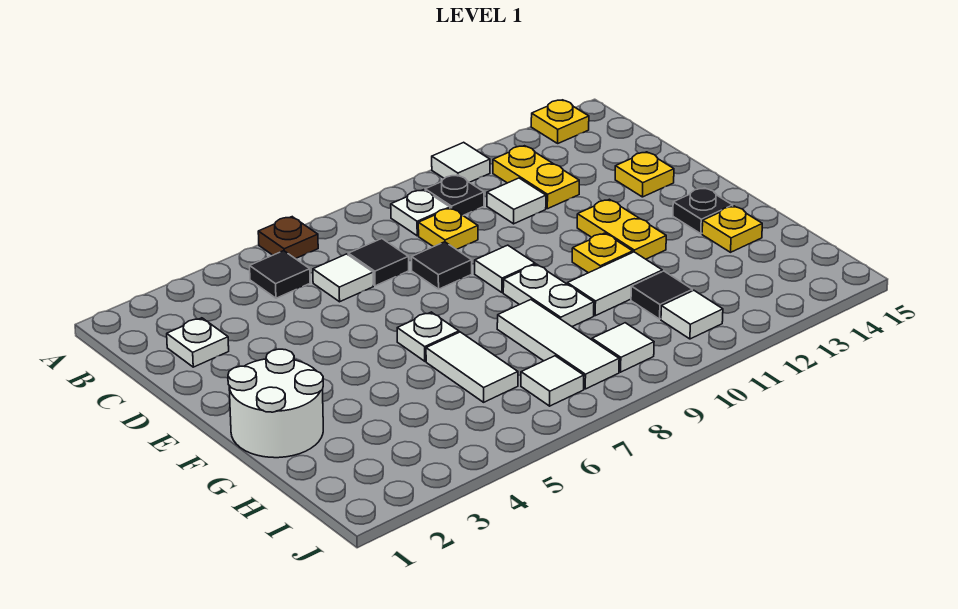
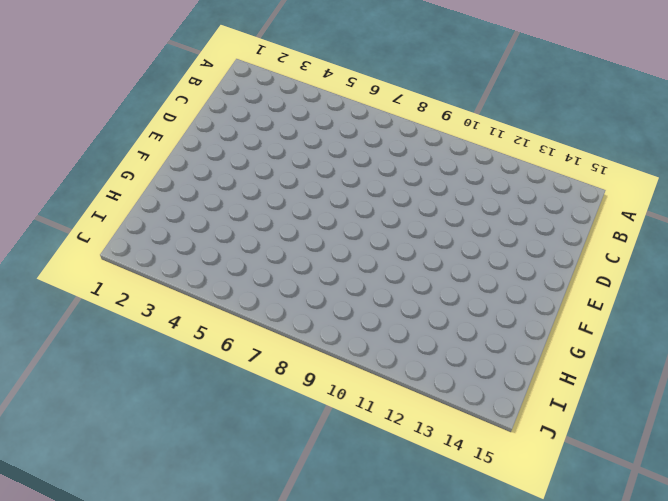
none -> brown plate A6 level 1
none -> white tile A11 level 1
none -> yellow plate A14 level 1

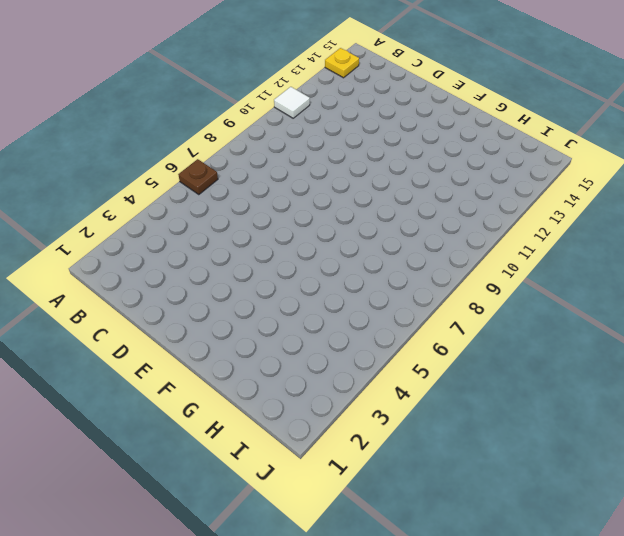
none -> black tile B5 level 1
none -> white plate B9 level 1
none -> black plate B10 level 1

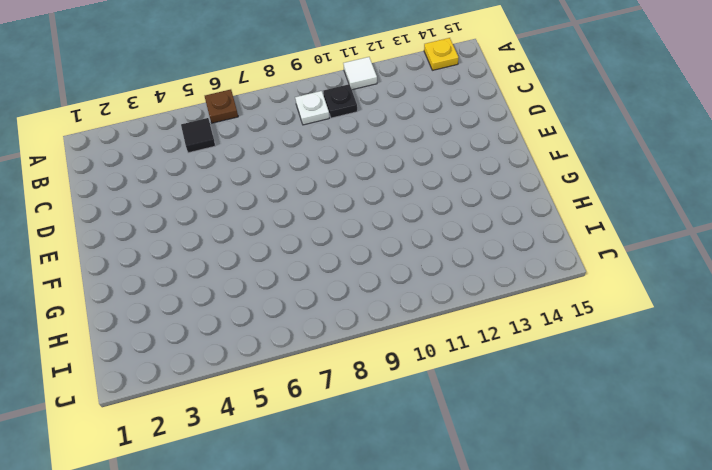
none -> yellow plate B12:C12 level 1
none -> white plate C2 level 1
none -> white tile C6 level 1

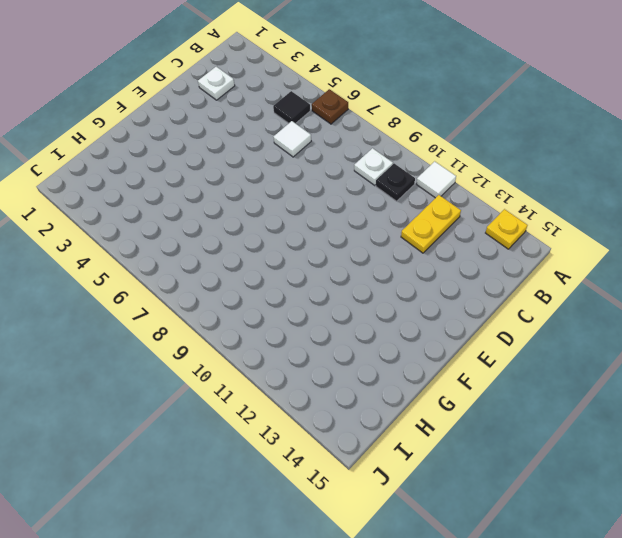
none -> black tile C7 level 1
none -> yellow plate C9 level 1
none -> white tile C11 level 1

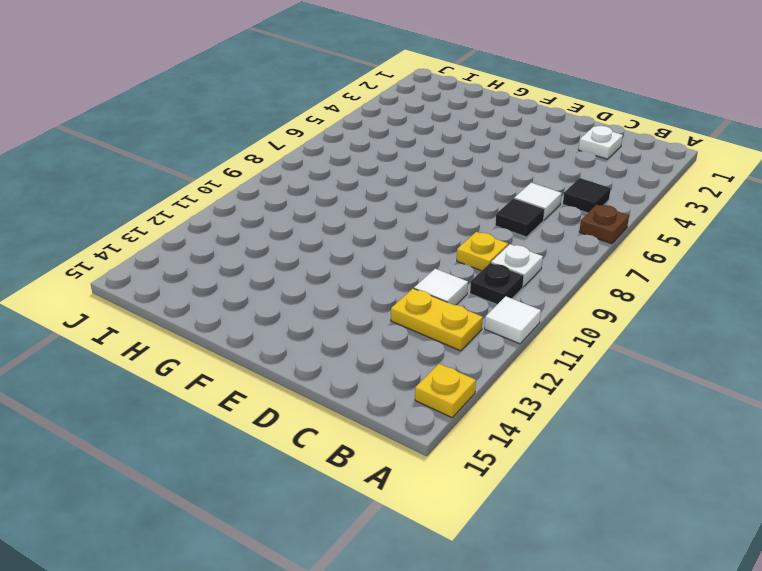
none -> black tile D8 level 1
none -> yellow plate D14 level 1
none -> white tile E9 level 1

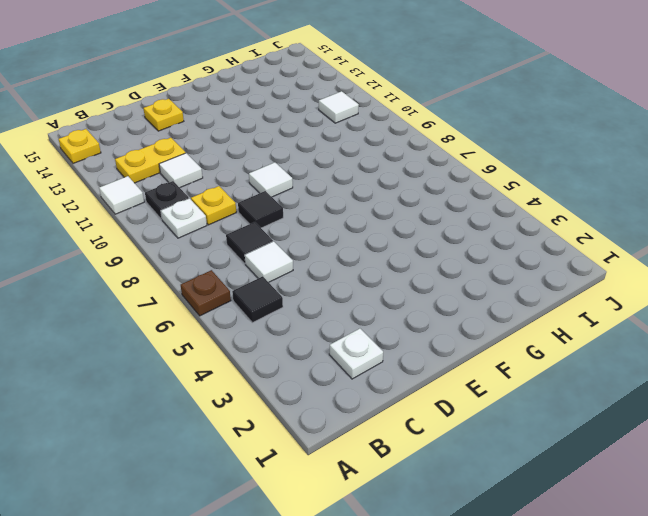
none -> yellow plate E12:F12 level 1
none -> white round brick F1:G2 level 1
none -> white plate F6 level 1

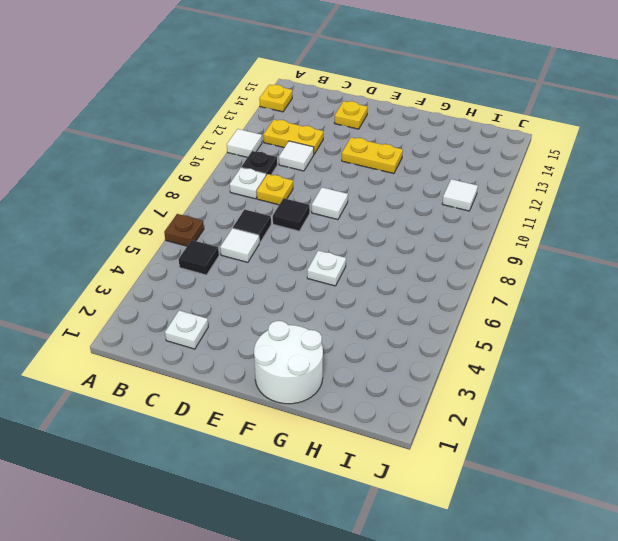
none -> white plate F9:G9 level 1
none -> yellow plate F11 level 1
none -> black plate F14 level 1

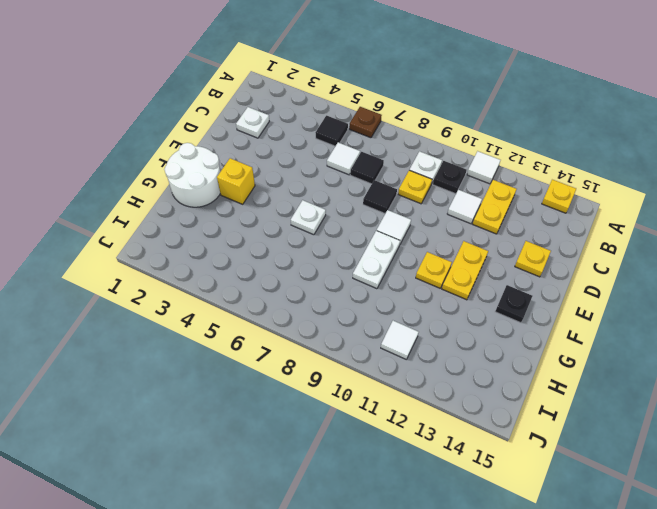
yellow brick F3 level 1 -> none
none -> white tile G6:H6 level 1
none -> white tile G8:I8 level 1
none -> white tile G10:G11 level 1

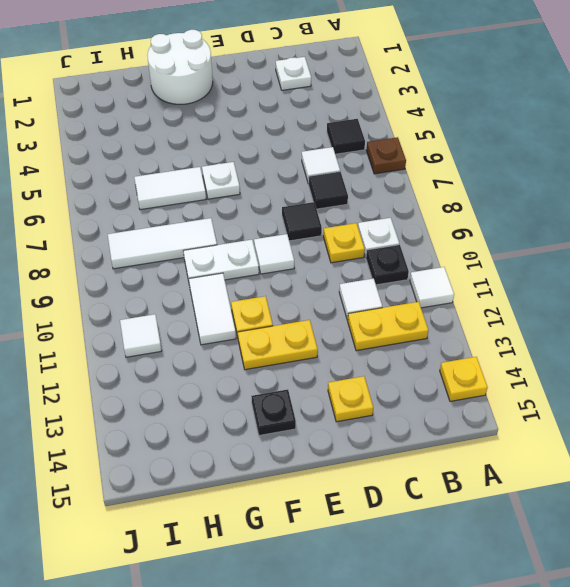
none -> yellow plate G14 level 1
none -> black tile H11 level 1
none -> white tile I7 level 1

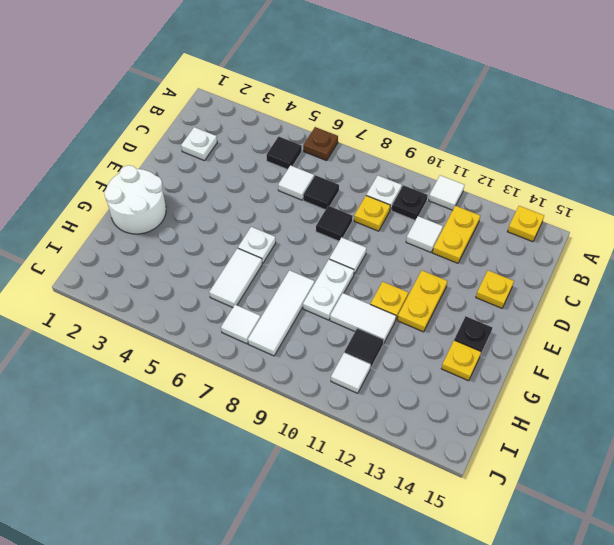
none -> white tile I9 level 1

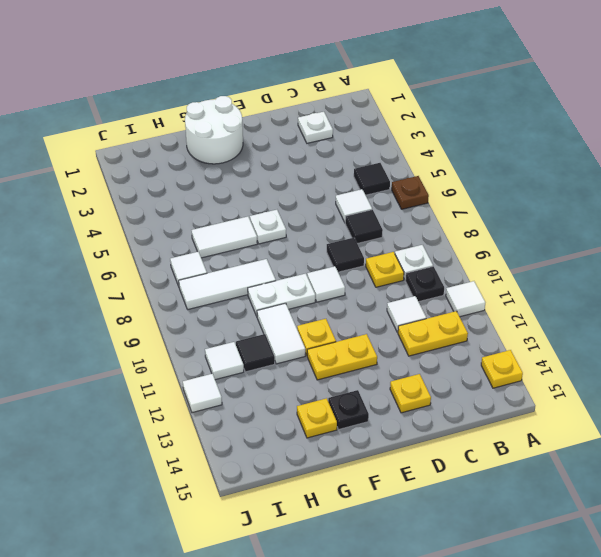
white tile J12 level 1 -> white tile I9 level 1

